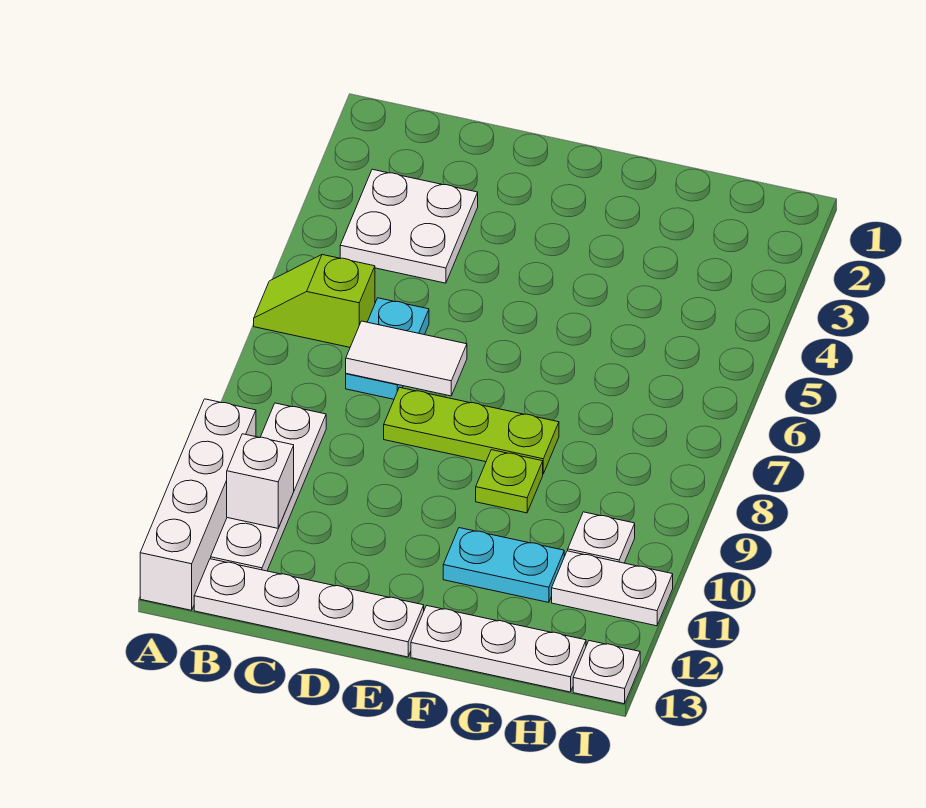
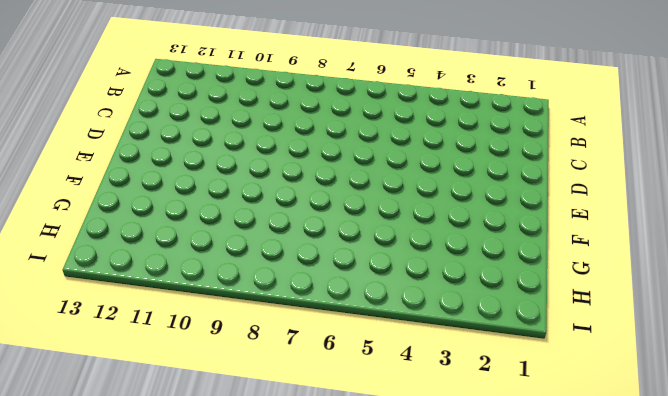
none -> lime slope A6:B6 level 1 top B
none -> white brick A10:A13 level 1
none -> white plate B3:C4 level 1

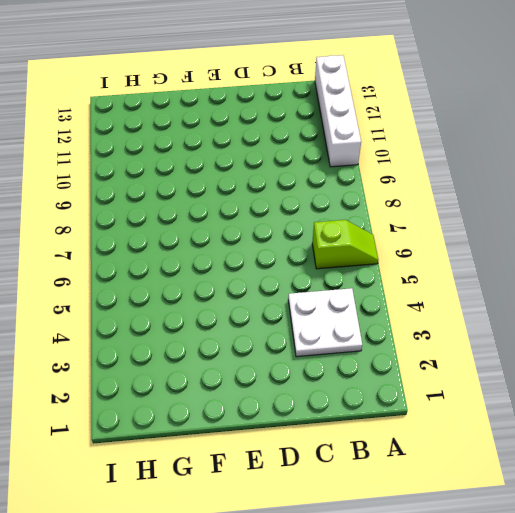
none -> white plate B9:B12 level 1
none -> white plate B13:E13 level 1
none -> cyan plate C6:C7 level 1

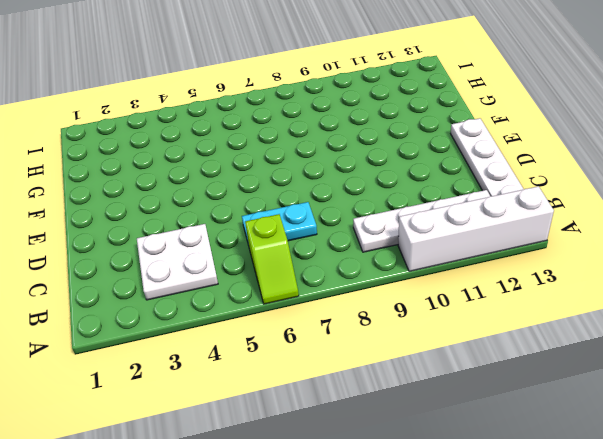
none -> lime plate D8:F8 level 1
none -> lime plate F9 level 1
none -> cyan plate F11:G11 level 1

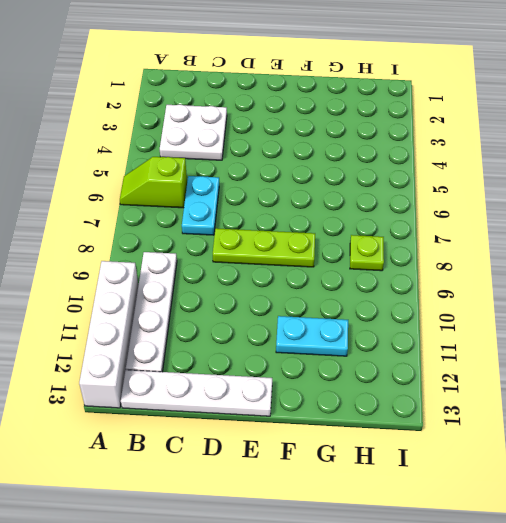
lime plate H8 level 1 -> lime plate F9 level 1
none -> white plate F13:H13 level 1
none -> white plate H10 level 1
none -> white plate H11:I11 level 1

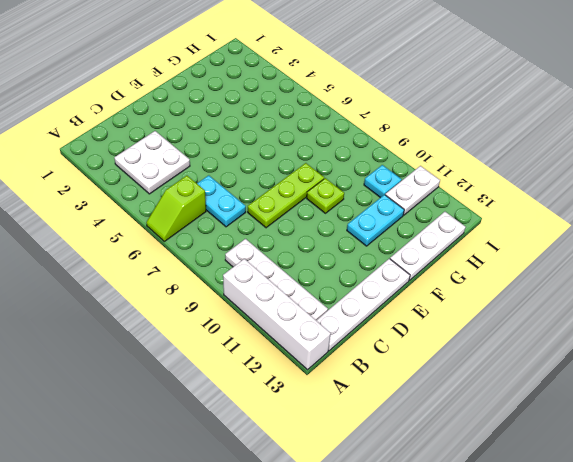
cyan plate H10 level 1 -> white plate H10 level 1
none -> white plate I13 level 1
none -> white brick B11 level 2
none -> white tile C7:D7 level 2

